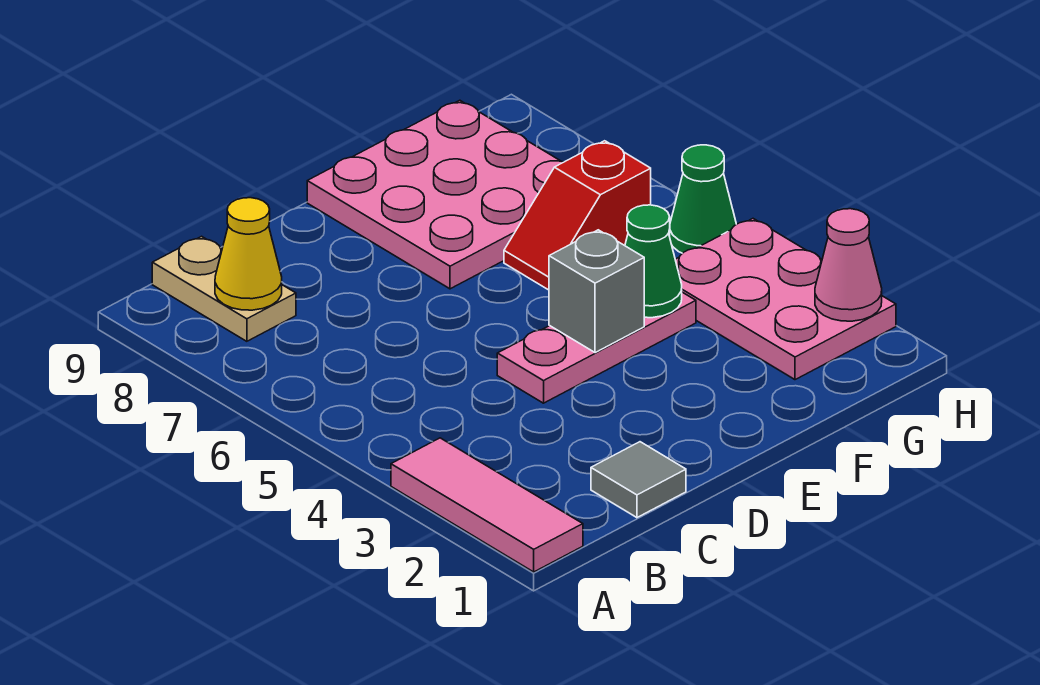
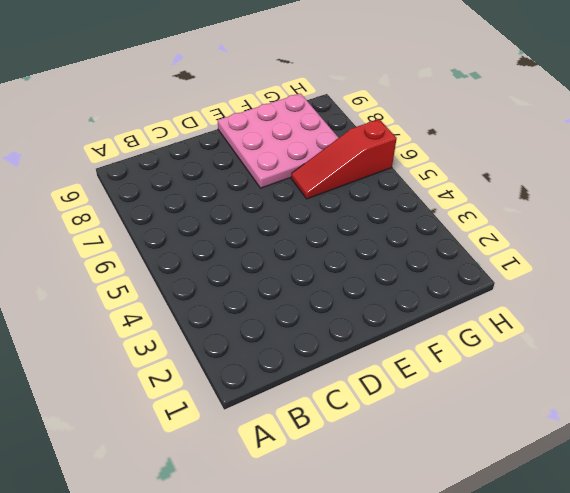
red slope F6:H6 level 1 top H -> red slope F6:G6 level 1 top G
none -> pink tile A1:A3 level 1
none -> tan plate B8:B9 level 1
none -> grey tile C1 level 1

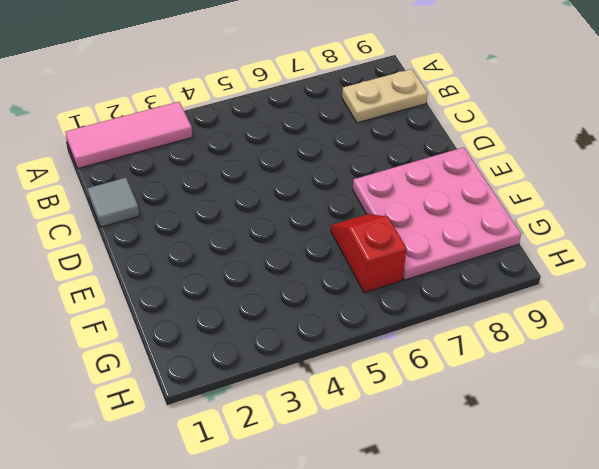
none -> pink plate D4:F4 level 1
none -> pink plate G2:H4 level 1
none -> green cone H5 level 1

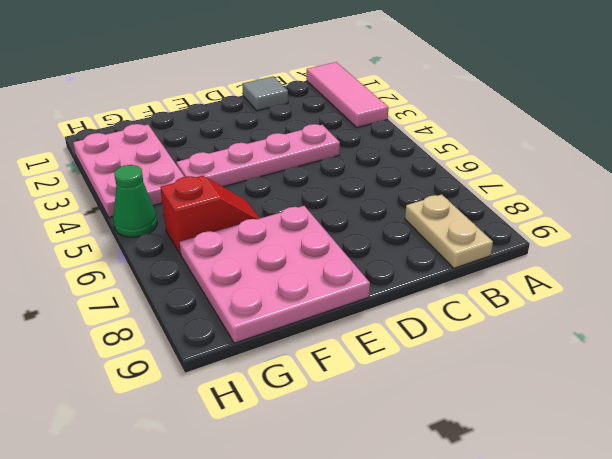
pink plate C4:F4 level 1 -> pink plate D4:F4 level 1
none -> yellow cone B8 level 2
none -> grey brick E4 level 2
none -> green cone F4 level 2

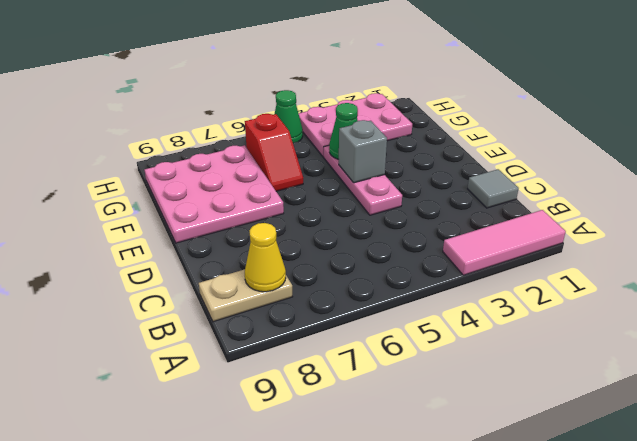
none -> pink cone H2 level 2

